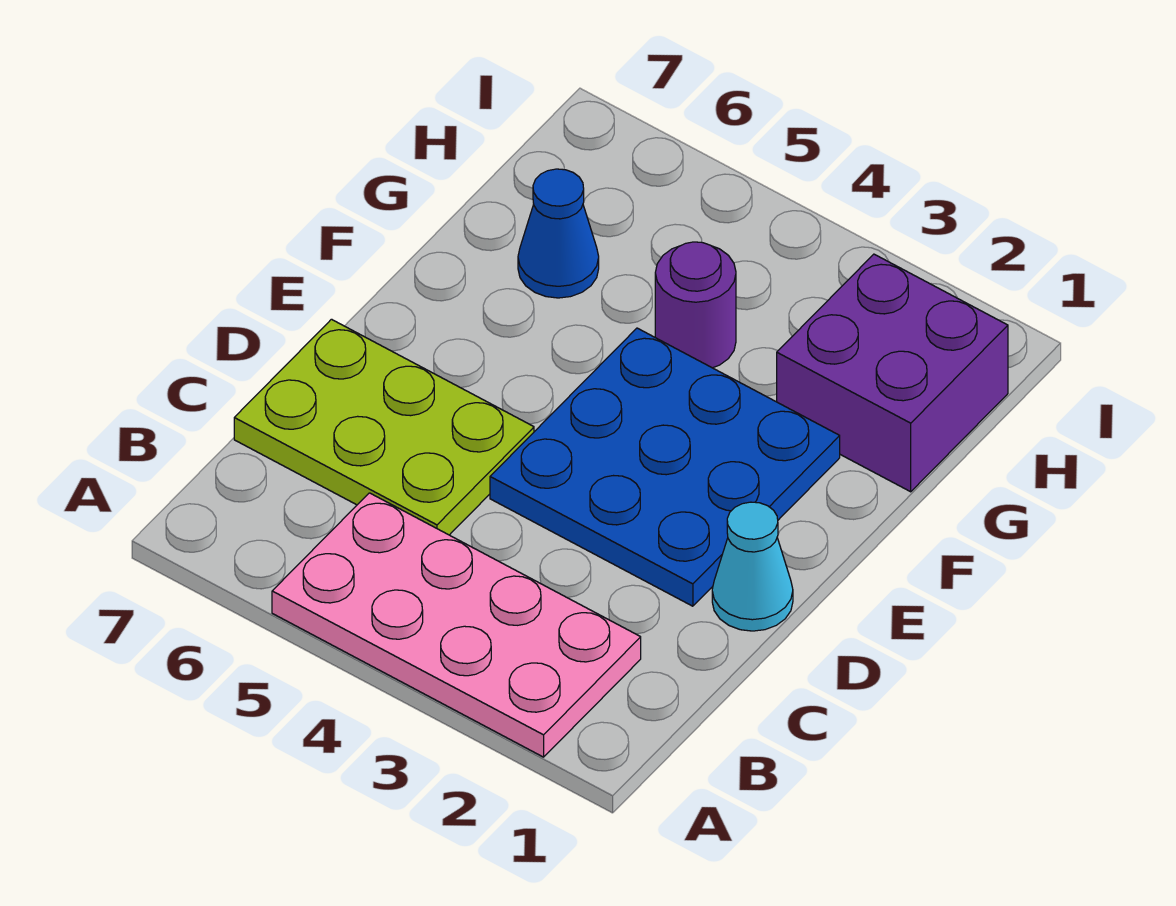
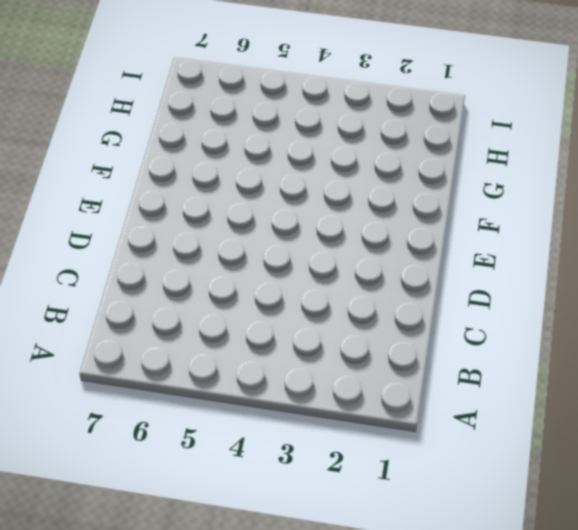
none -> pink plate A2:B5 level 1
none -> lime plate C5:D7 level 1

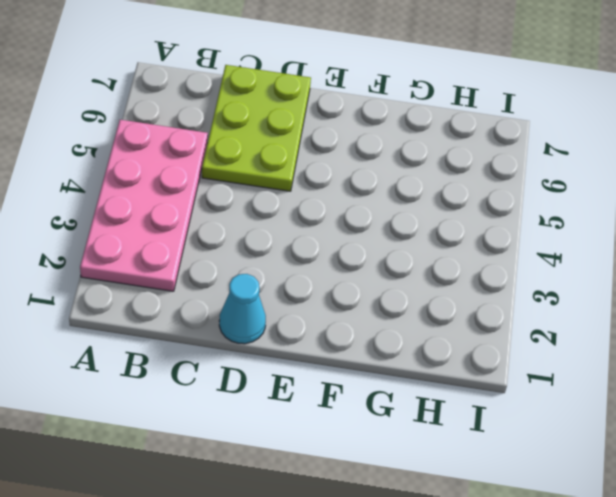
none -> blue plate D2:F4 level 1
none -> purple brick G1:H2 level 1

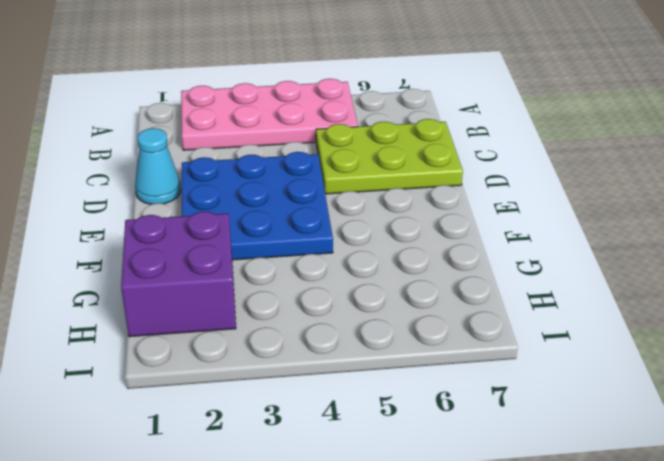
none -> purple round brick G4 level 1
none -> blue cone G6 level 1

